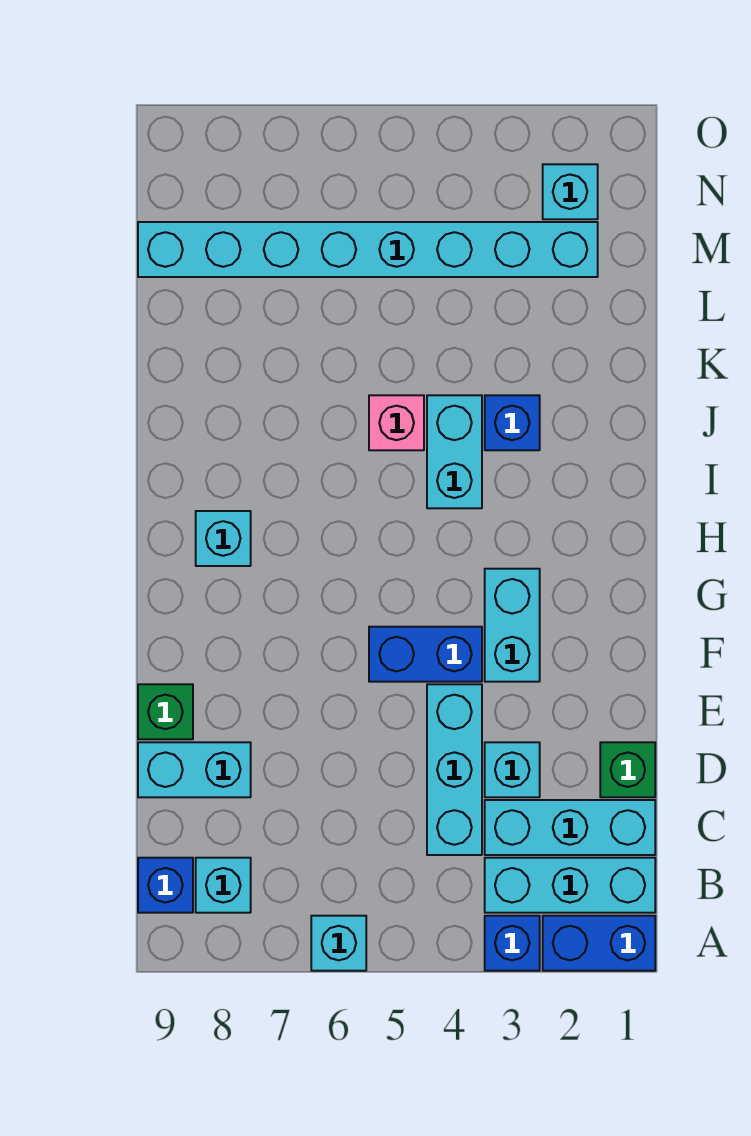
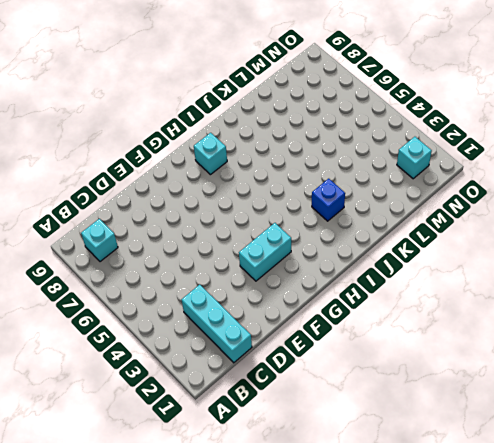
none -> blue brick A1:A2 level 1
none -> blue brick A3 level 1
none -> cyan brick A6 level 1

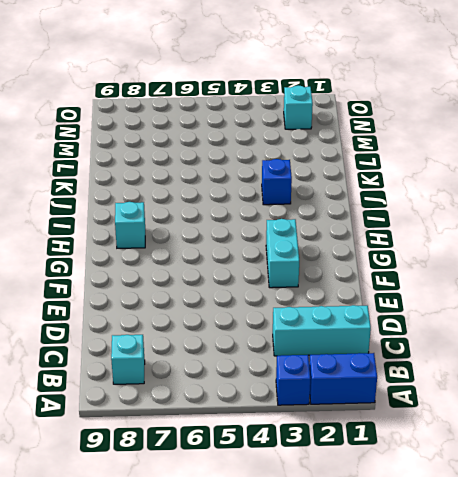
none -> cyan brick A6 level 1
none -> cyan brick B1:B3 level 1
none -> blue brick B9 level 1

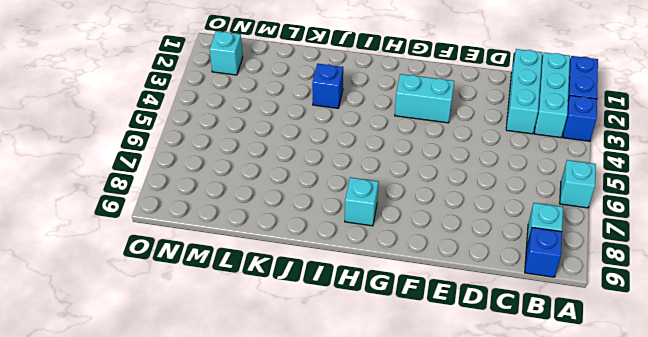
none -> cyan brick C4:E4 level 1
none -> green brick D1 level 1
none -> cyan brick D3 level 1

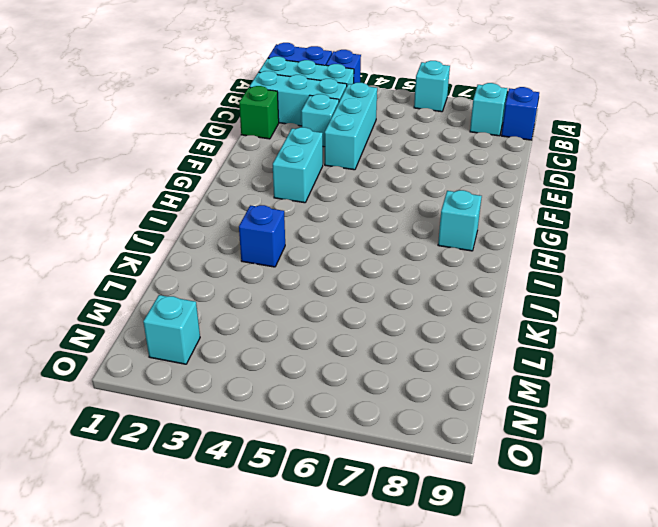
none -> cyan brick D8:D9 level 1
none -> green brick E9 level 1
none -> blue brick F4:F5 level 1

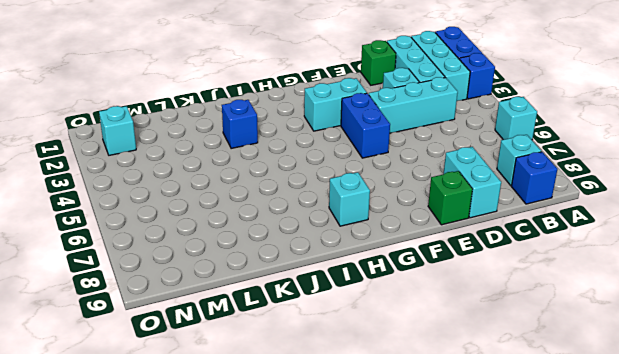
none -> cyan brick I4:J4 level 1
none -> pink brick J5 level 1
none -> cyan brick M2:M9 level 1

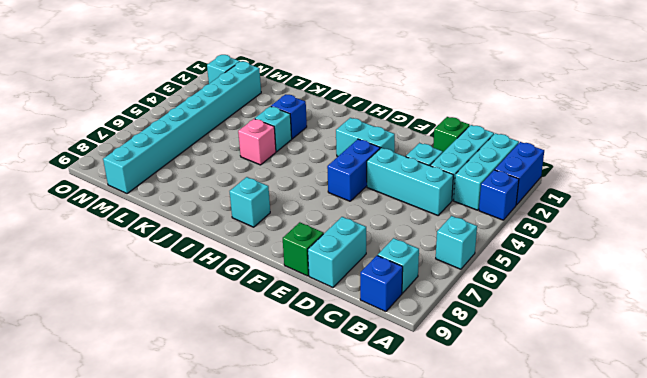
cyan brick J4 level 1 -> cyan brick I4:J4 level 1

